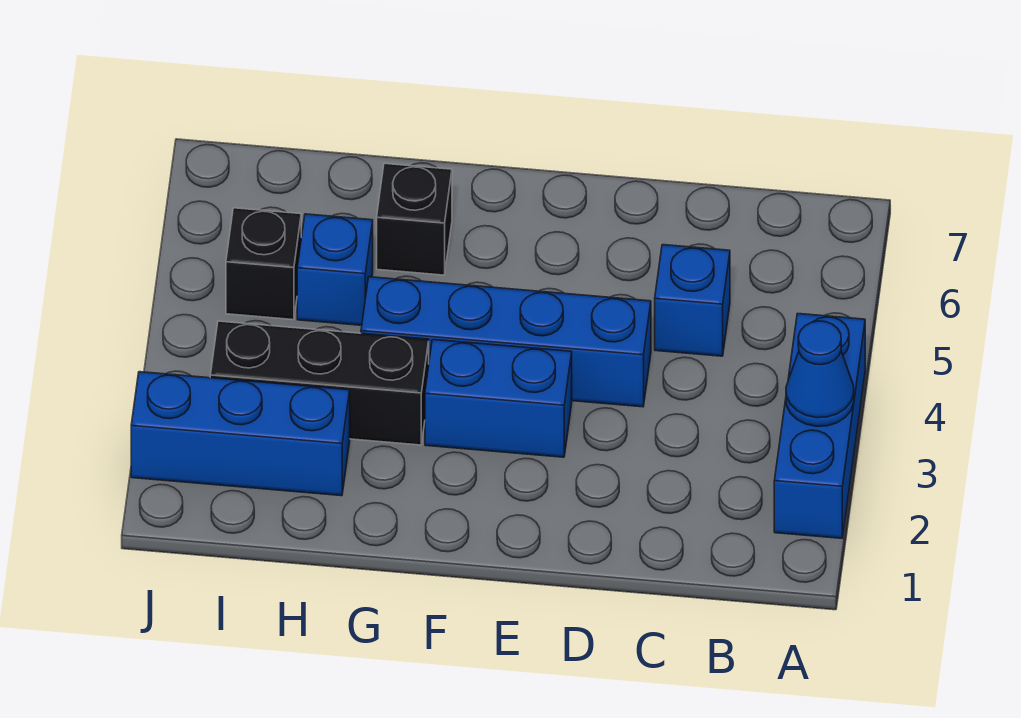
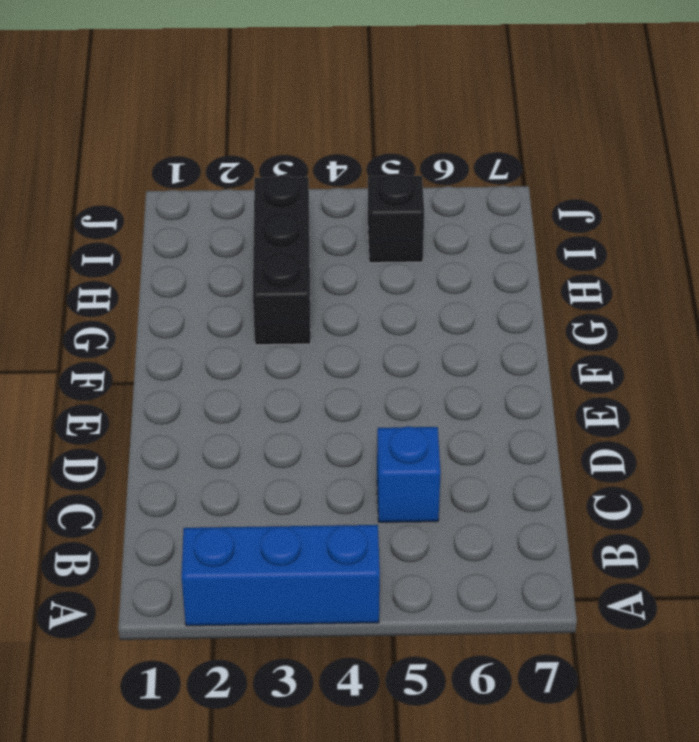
none -> blue brick D4:G4 level 1
none -> blue brick E3:F3 level 1

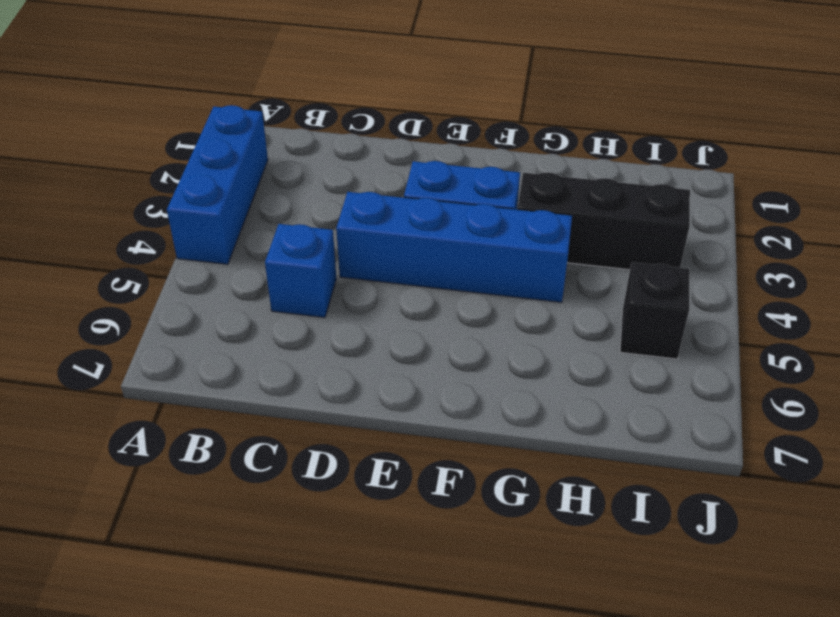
none -> black brick G6 level 1
none -> blue brick H2:J2 level 1

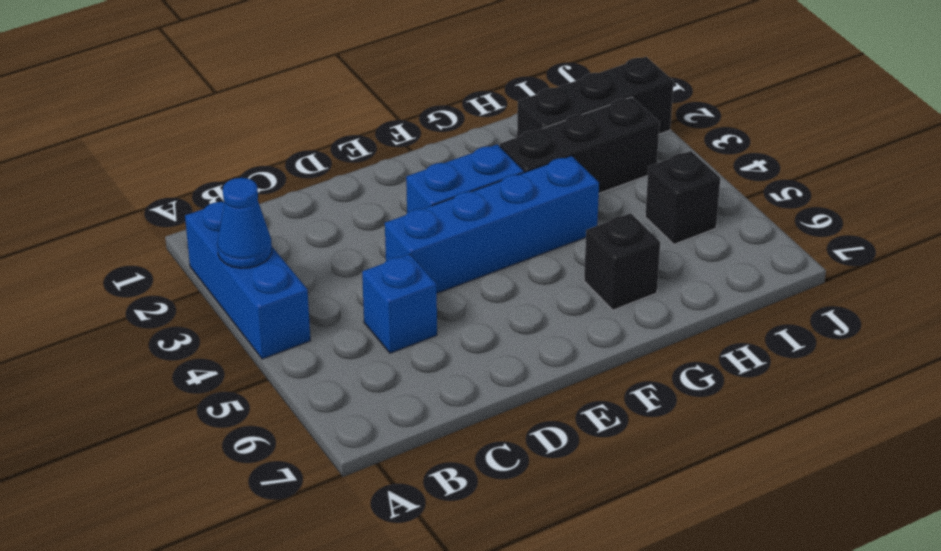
black brick H2:J2 level 1 -> blue brick H2:J2 level 1
none -> blue brick H5 level 1

